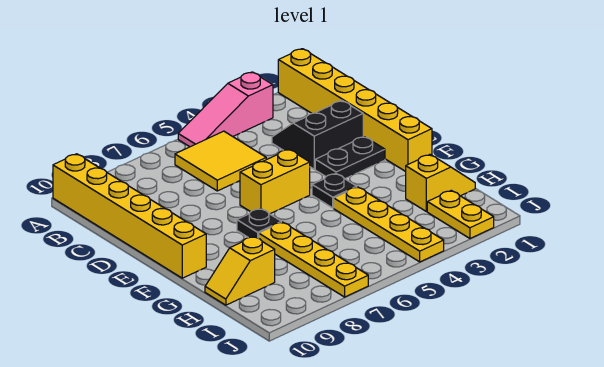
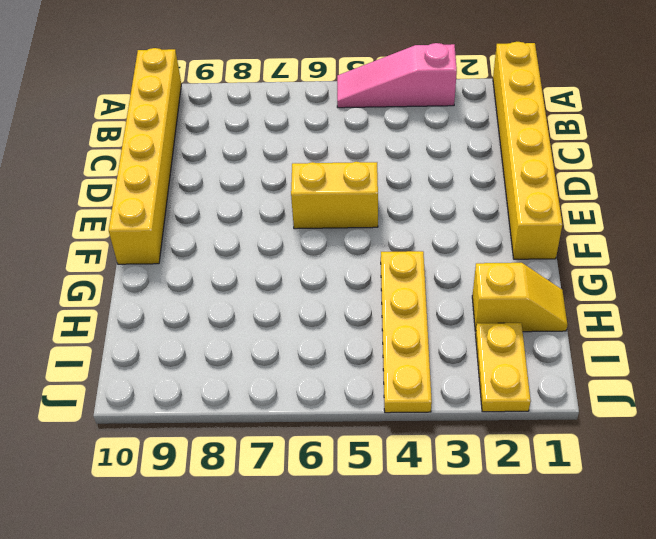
none -> yellow tile B5:C6 level 1
none -> black slope C2:D3 level 1 top D
none -> black plate E2:E3 level 1

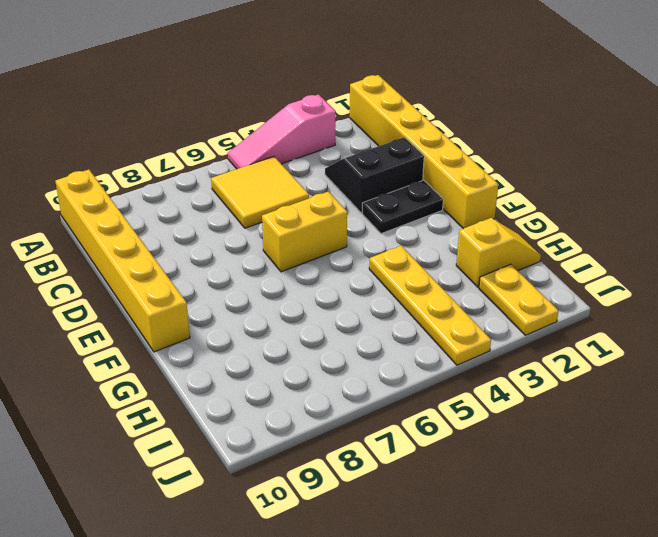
none -> black plate F4 level 1
none -> black plate F7 level 1
none -> yellow plate G7:J7 level 1

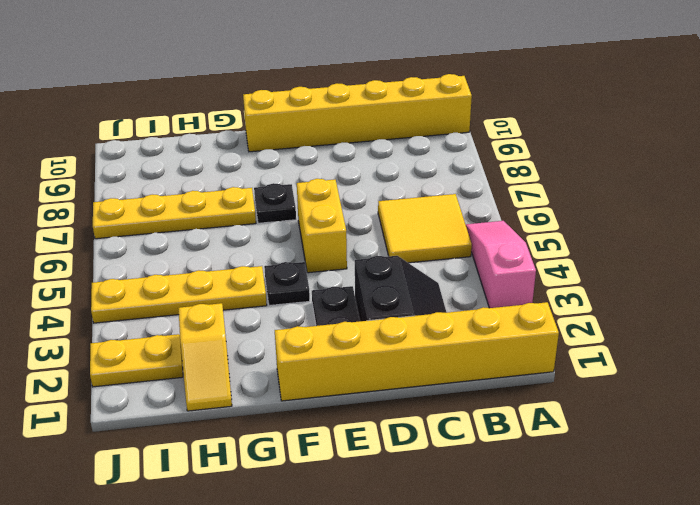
none -> yellow slope H9:H10 level 1 top 9

